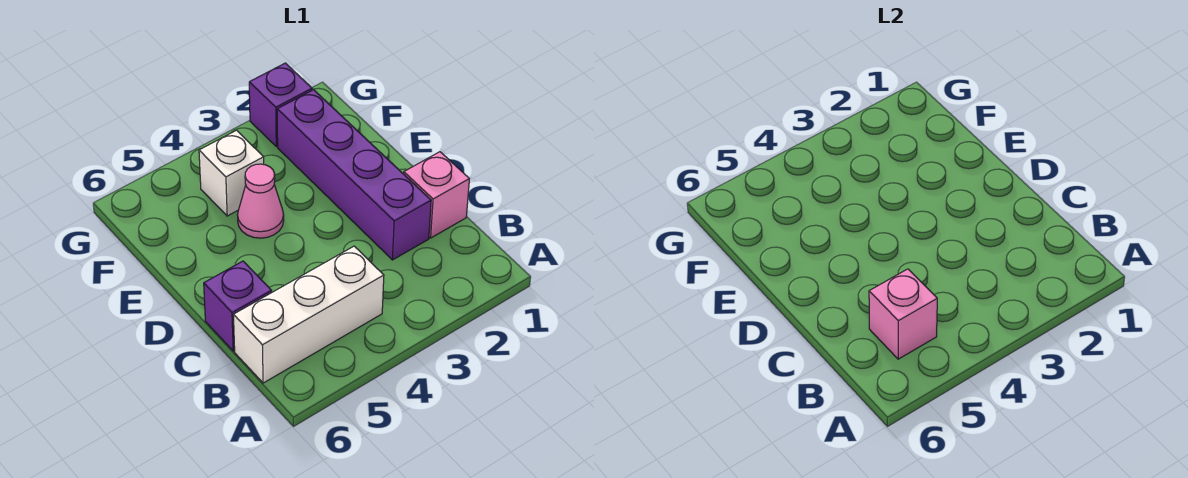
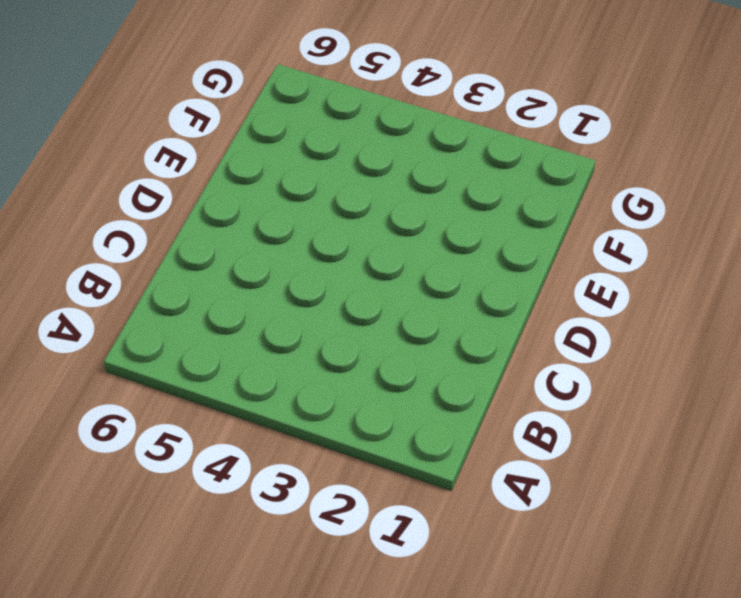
none -> white brick B4:B6 level 1
none -> pink brick C1 level 1

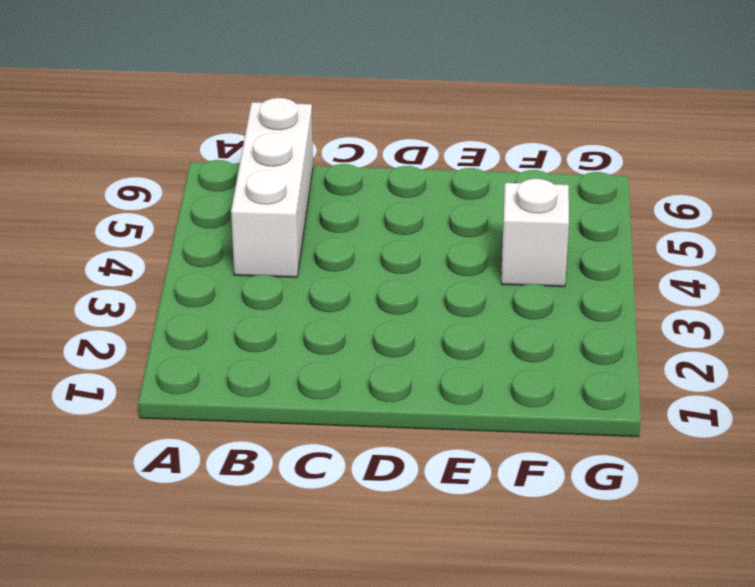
none -> pink brick C1 level 1
none -> purple brick C2:F2 level 1

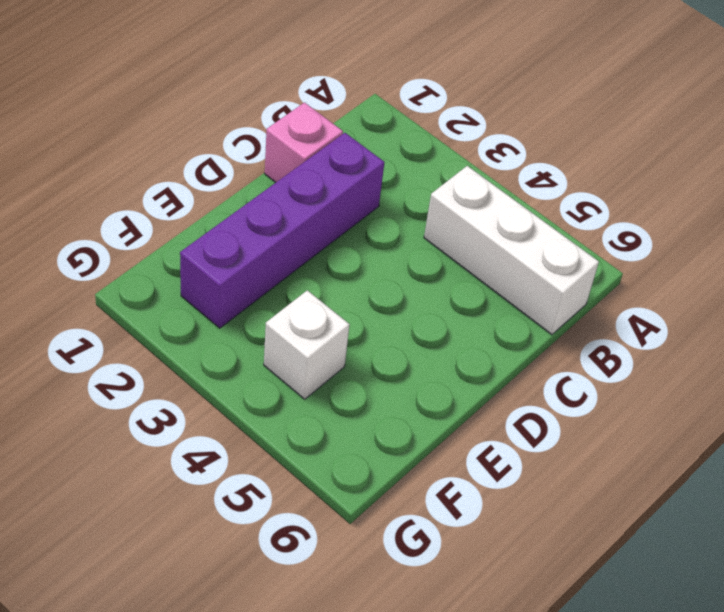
none -> purple brick C6 level 1
none -> pink cone E4 level 1

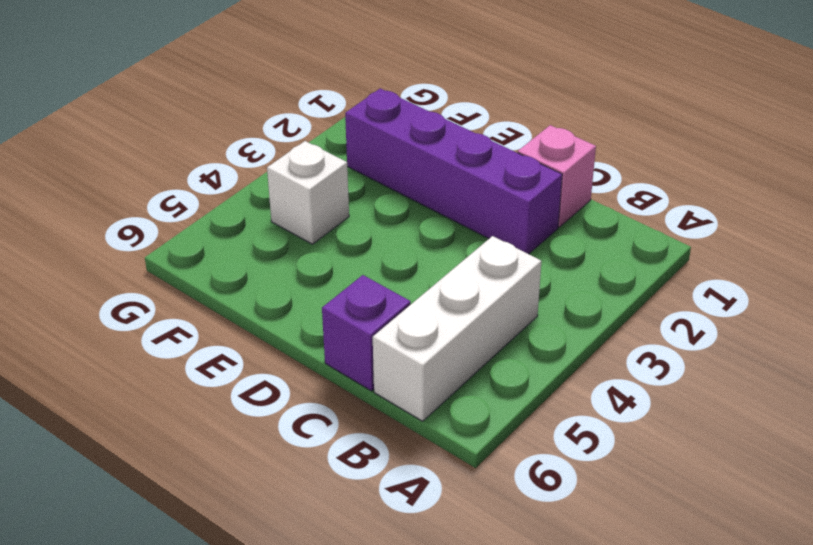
none -> pink cone E4 level 1
none -> purple brick G2 level 1

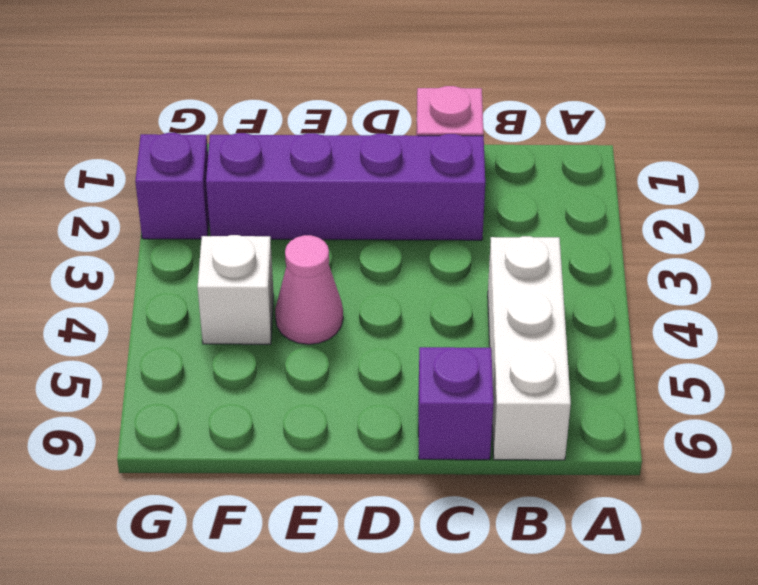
none -> pink brick B5 level 2

